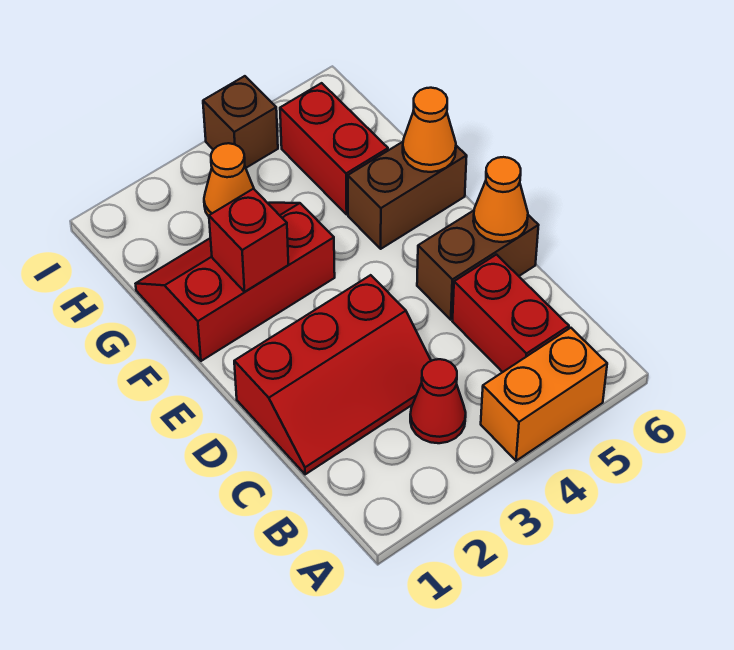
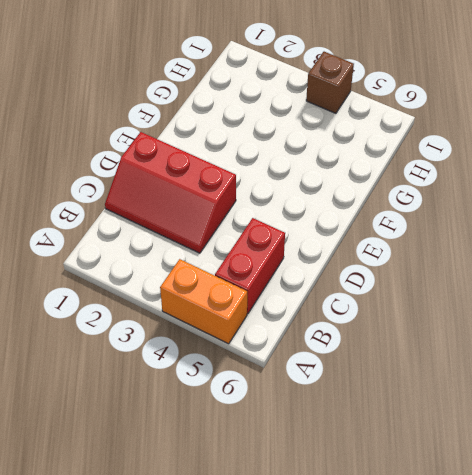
none -> red cone B3 level 1
none -> brown brick D5:D6 level 1
none -> red slope F1:G3 level 1 top F

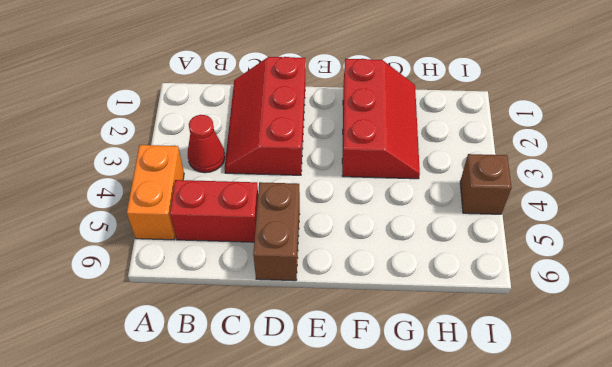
none -> brown brick F5:F6 level 1
none -> red brick G5:H5 level 1
none -> orange cone H3 level 1

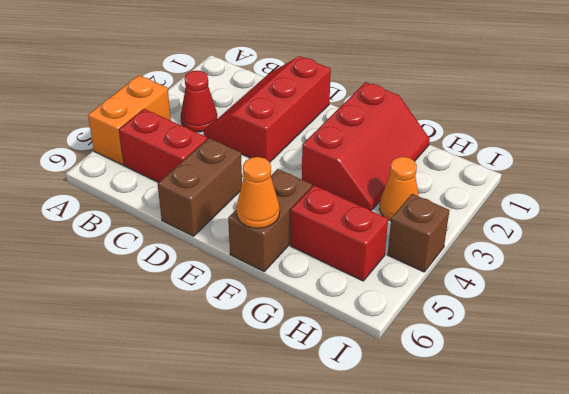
none -> orange cone D6 level 2
none -> red brick F2 level 2

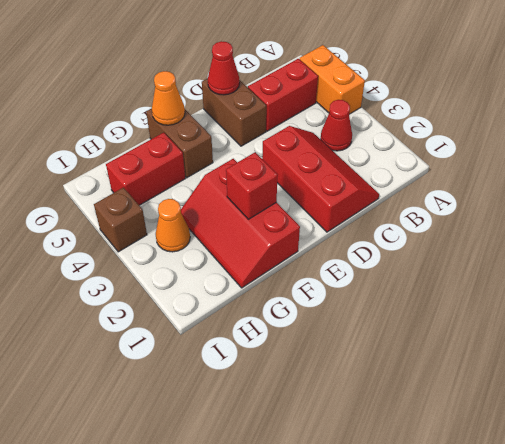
red cone D6 level 2 -> orange cone D6 level 2

